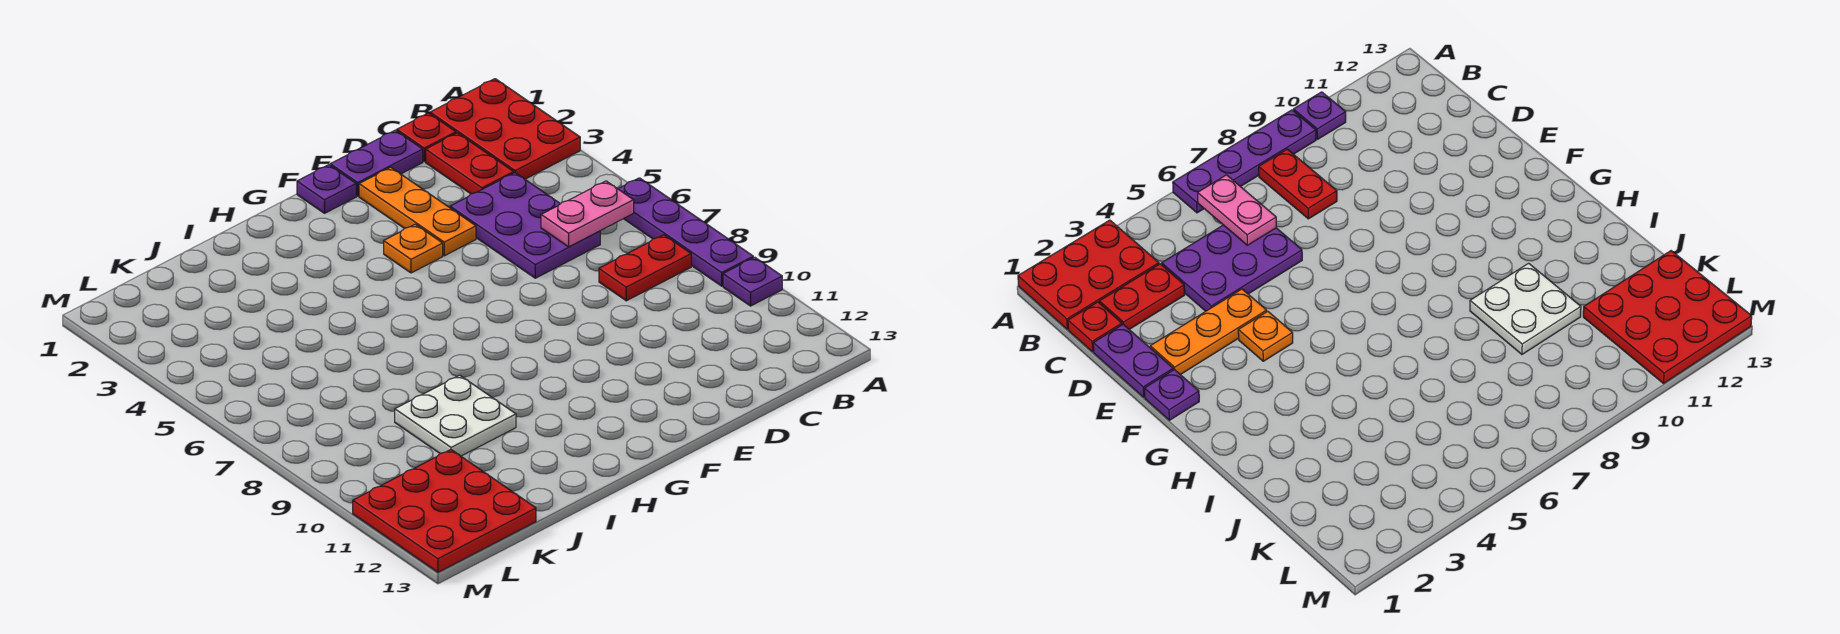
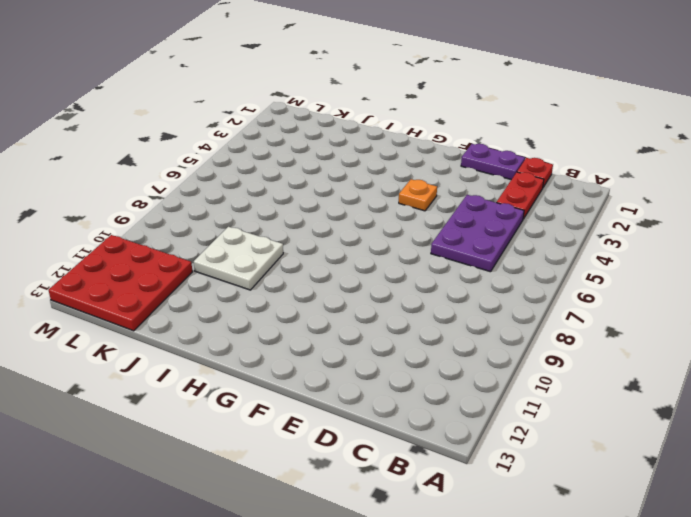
none -> red plate A1:B3 level 1
none -> purple plate A6:A9 level 1
none -> purple plate A10 level 1

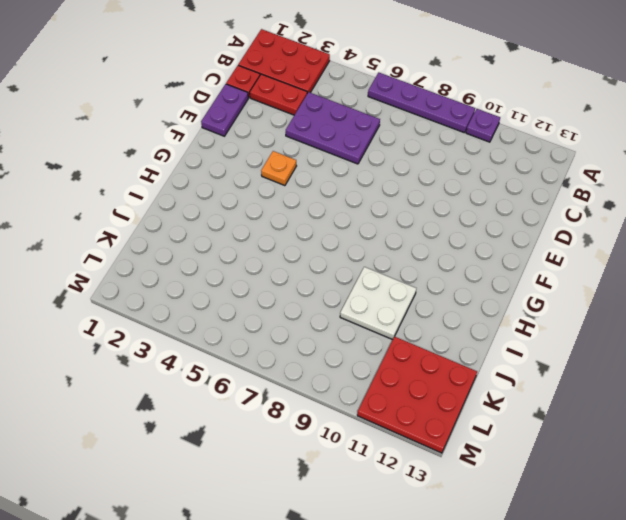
none -> red plate B8:C8 level 1
none -> orange plate E2:E4 level 1
none -> purple plate F1 level 1

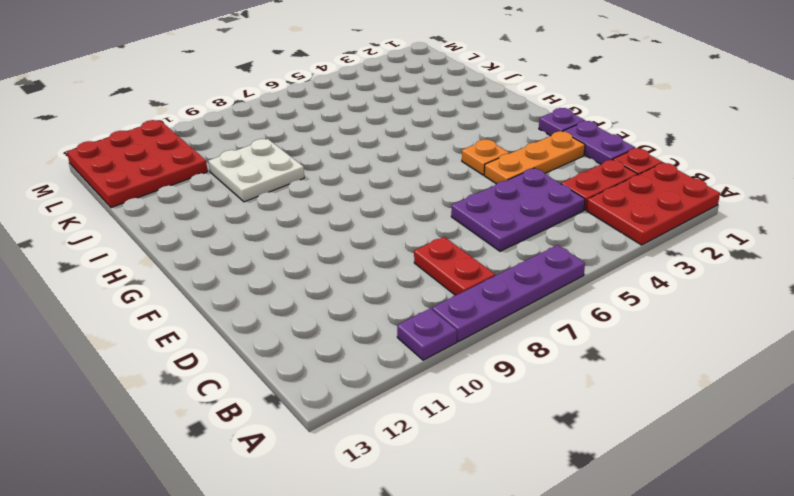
none -> pink plate B6:C6 level 2

